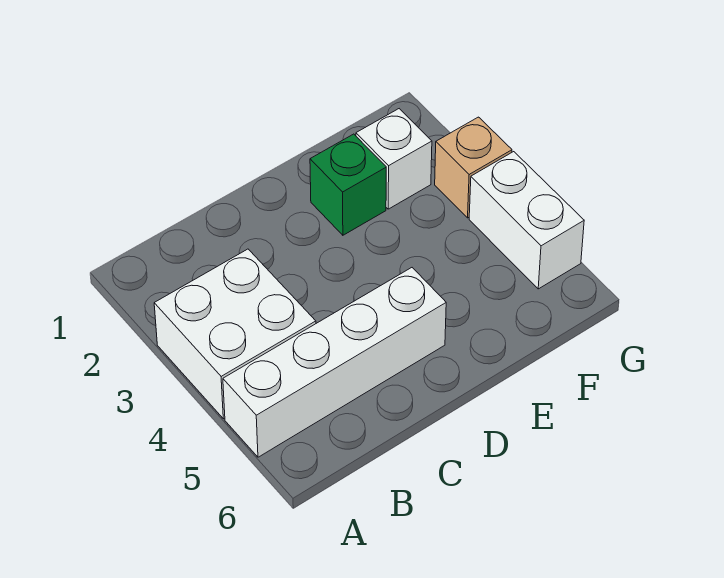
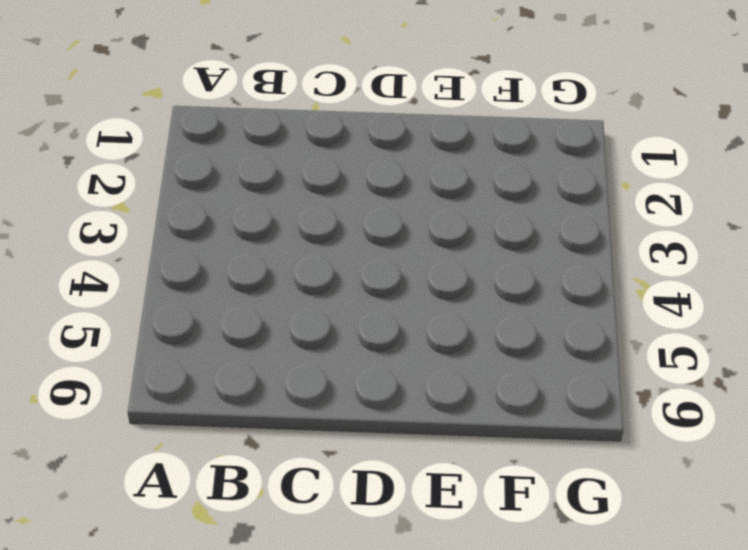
none -> white brick A3:B4 level 1
none -> white brick A5:D5 level 1

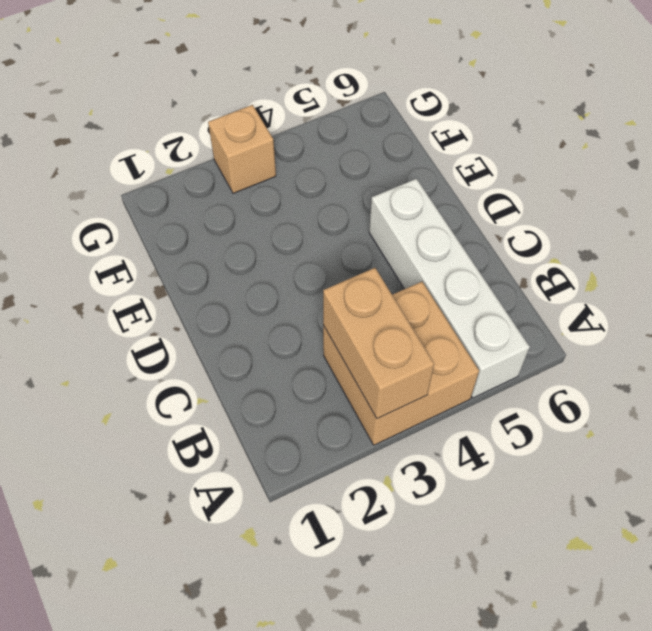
tan brick A3:B4 level 1 -> white brick A3:B4 level 1
tan brick A3:B3 level 2 -> none
none -> green brick E2 level 1
none -> white brick F2 level 1

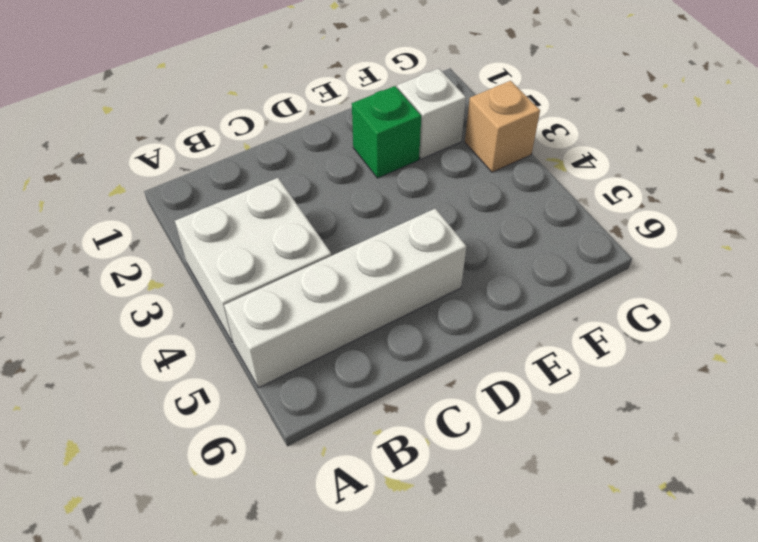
none -> white brick G4:G5 level 1

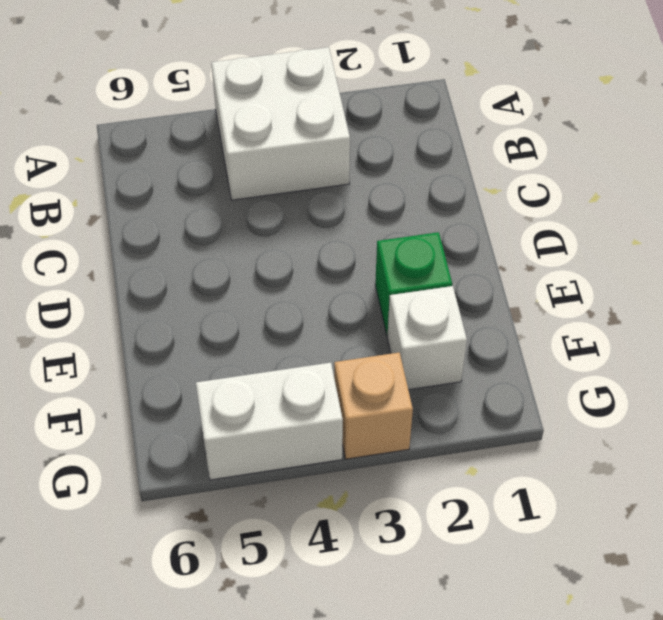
none -> white brick A5:D5 level 1

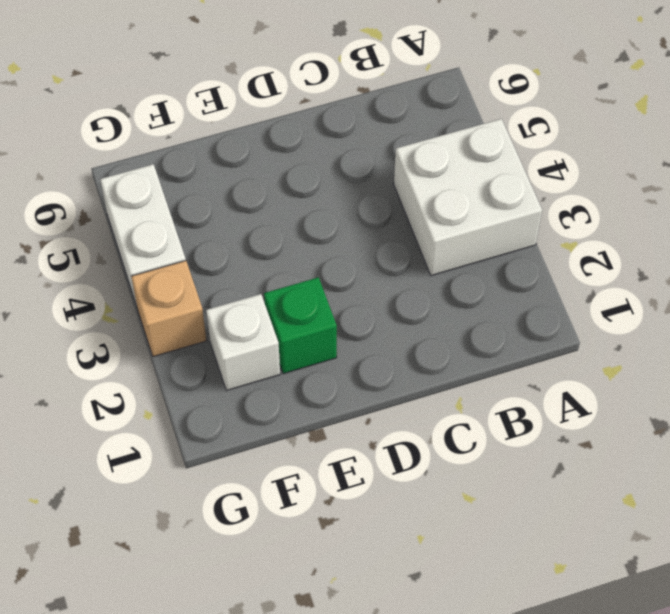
none -> white brick A5:D5 level 1

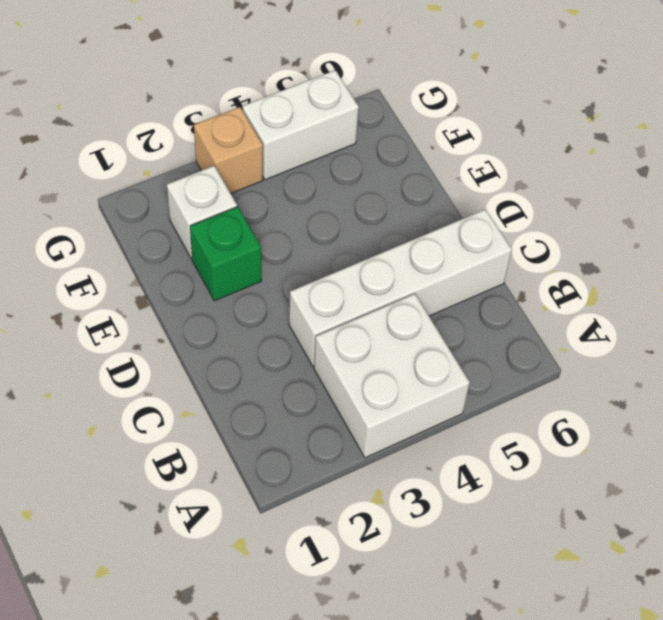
white brick C3:C6 level 1 -> white brick A5:D5 level 1

